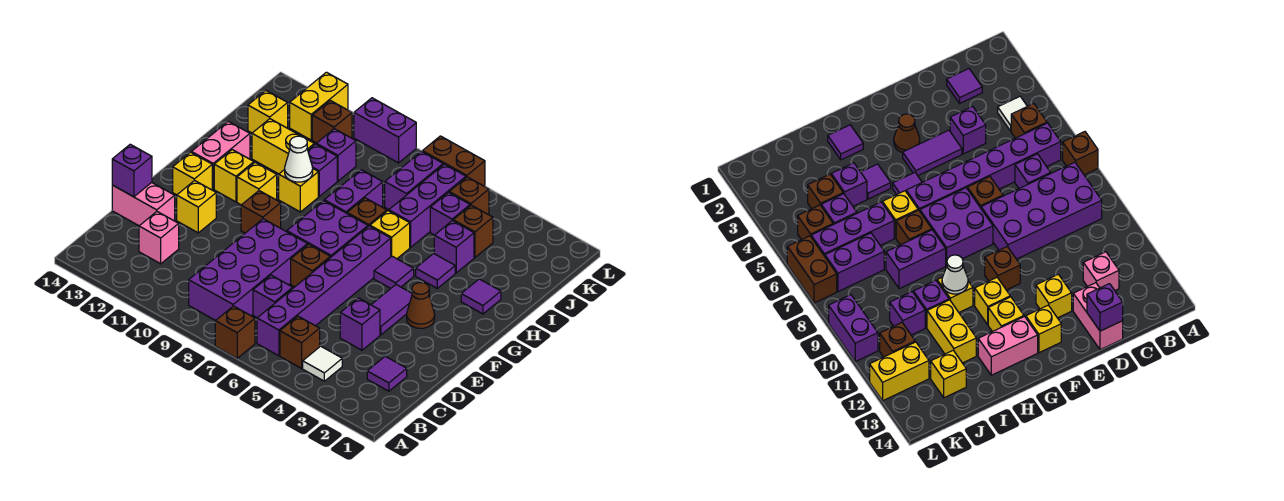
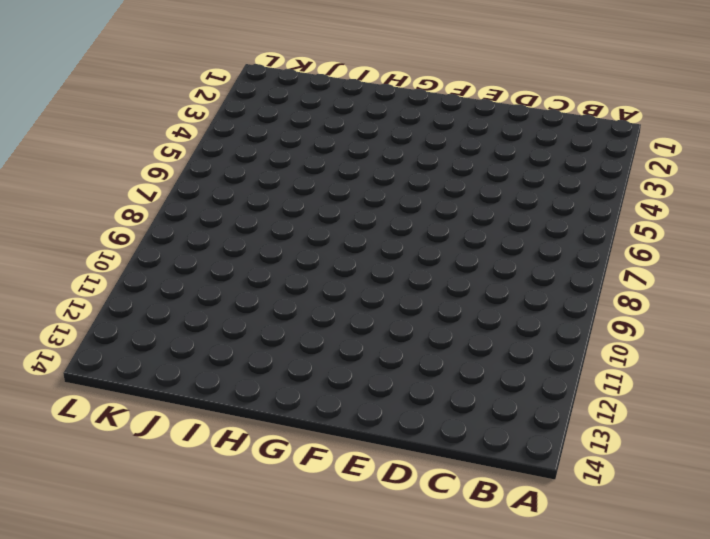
none -> brown brick A7 level 1
none -> white tile B4 level 1
none -> brown brick B5 level 1
none -> purple brick B6:G6 level 1

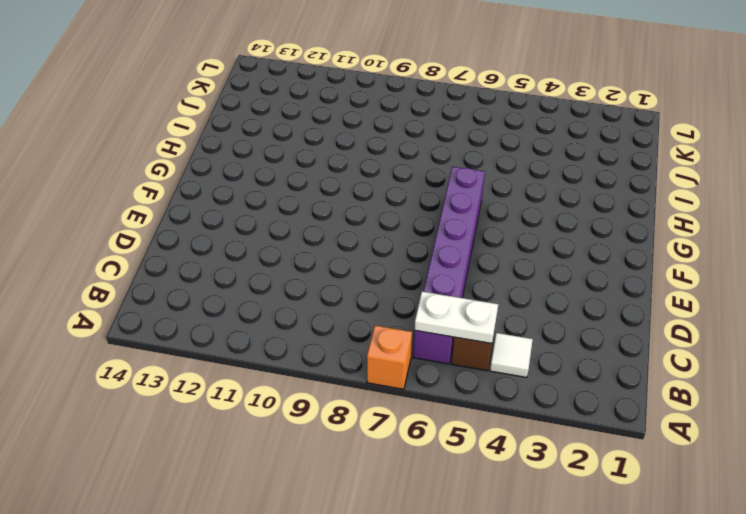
orange brick A7 level 1 -> brown brick A7 level 1
white plate B5:B6 level 2 -> none
none -> purple brick B8:E9 level 1
none -> purple tile C2 level 1
none -> purple brick C7 level 1
none -> pink brick C12 level 1

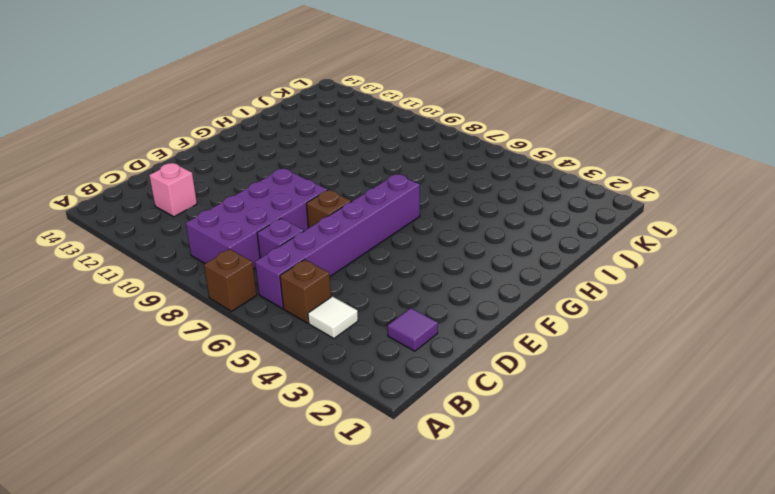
none -> purple brick D4 level 1
none -> pink brick D13:D14 level 1
none -> purple tile E4:F4 level 1
none -> yellow brick E12 level 1

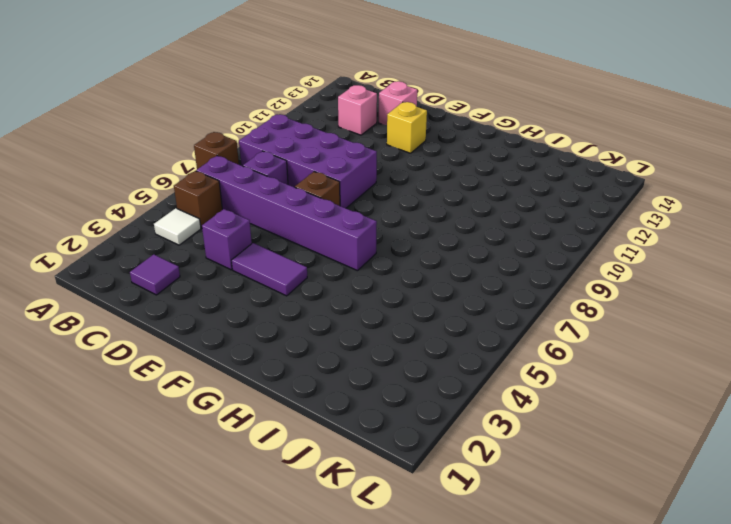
pink brick D13 level 1 -> pink brick D13:D14 level 1
none -> brown cone F3 level 1
none -> purple brick F7:G8 level 1
none -> brown brick F10 level 1
none -> yellow brick F13 level 1

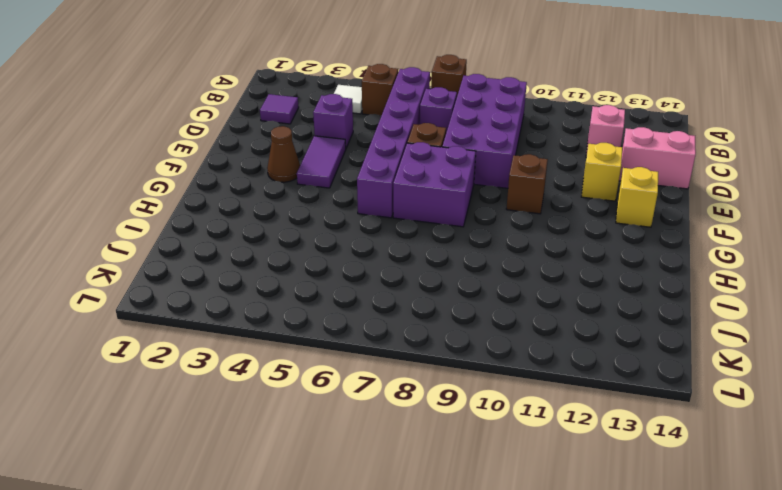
none -> purple tile G5 level 1
none -> yellow brick G11 level 1
none -> yellow brick G12 level 1
none -> pink brick G13:H13 level 1

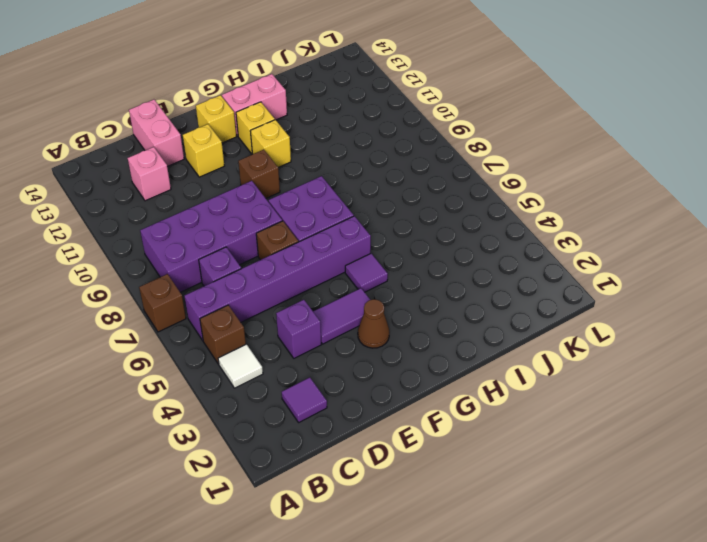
none -> purple tile H2 level 1
none -> purple tile H4 level 1
none -> yellow brick H6 level 1
none -> brown brick H7 level 1

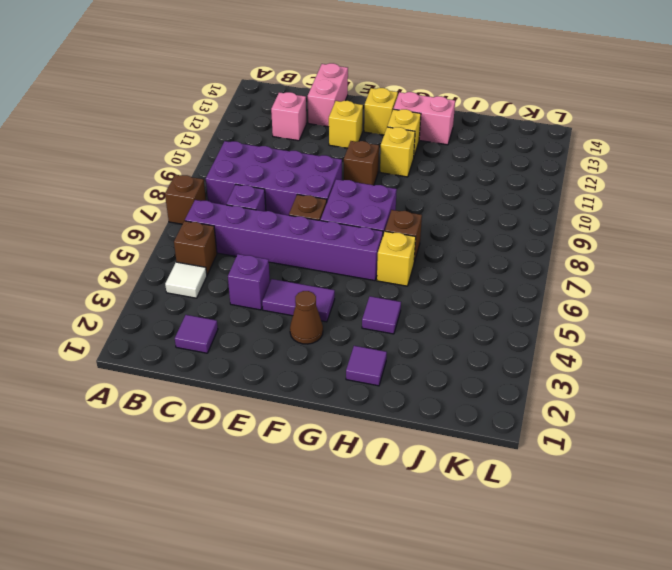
none -> purple tile G5 level 1
none -> purple brick H8:I8 level 1
none -> yellow brick H10 level 1
none -> purple brick I4 level 1

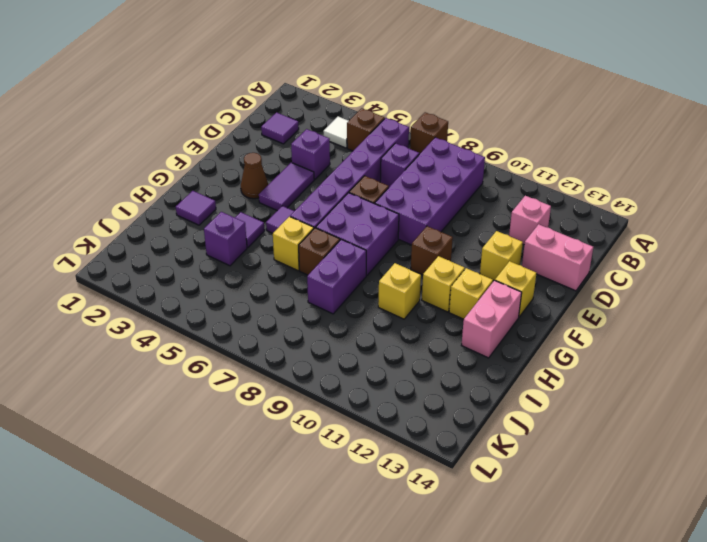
none -> purple brick I6:K6 level 1
none -> purple brick I10 level 1
none -> yellow brick I11:I12 level 1
none -> brown brick J4 level 1

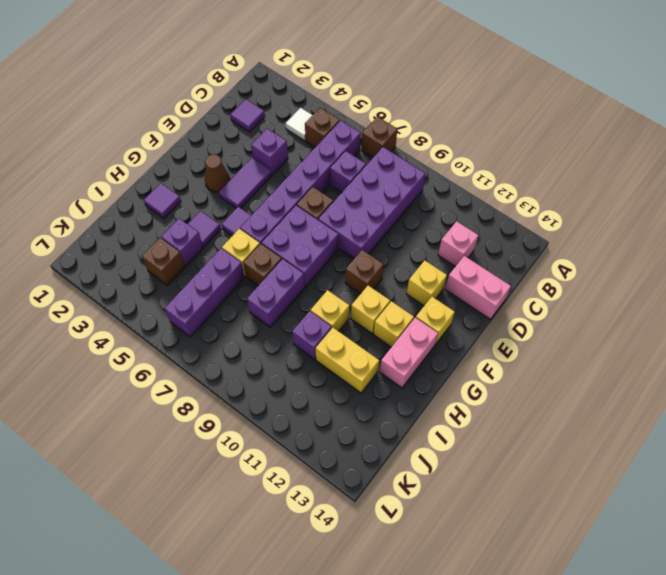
none -> purple brick J5 level 1
none -> purple brick J7:K7 level 1
none -> purple brick J10 level 1
none -> yellow brick J13 level 1

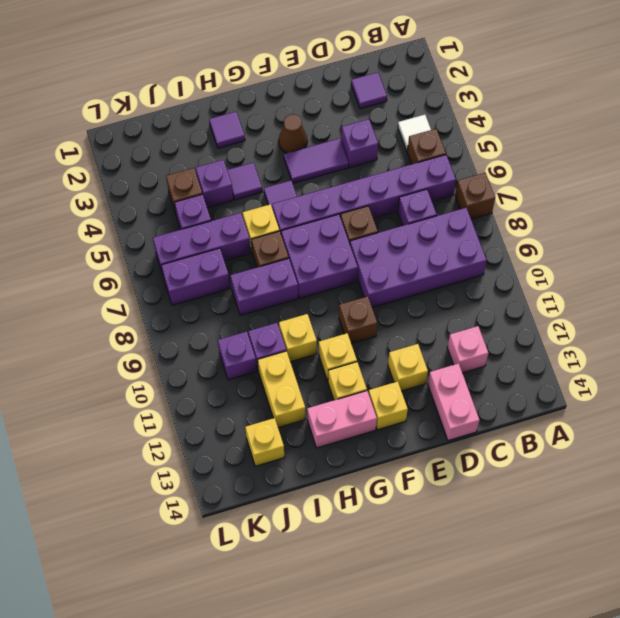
none -> brown brick K5 level 1
none -> brown brick K11 level 1
none -> yellow brick K12:L12 level 1
none -> brown brick L6:L7 level 1

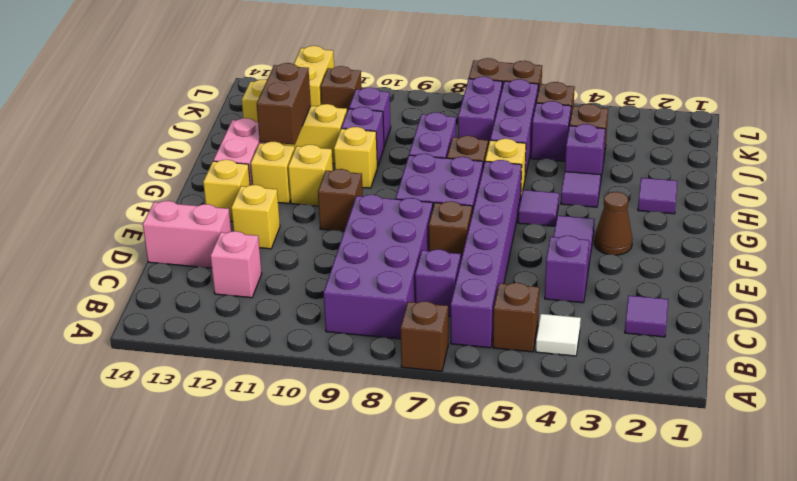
brown brick H12:I12 level 2 -> none
none -> purple brick L9:L10 level 1
none -> purple brick D14 level 2
none -> white cone H10 level 2

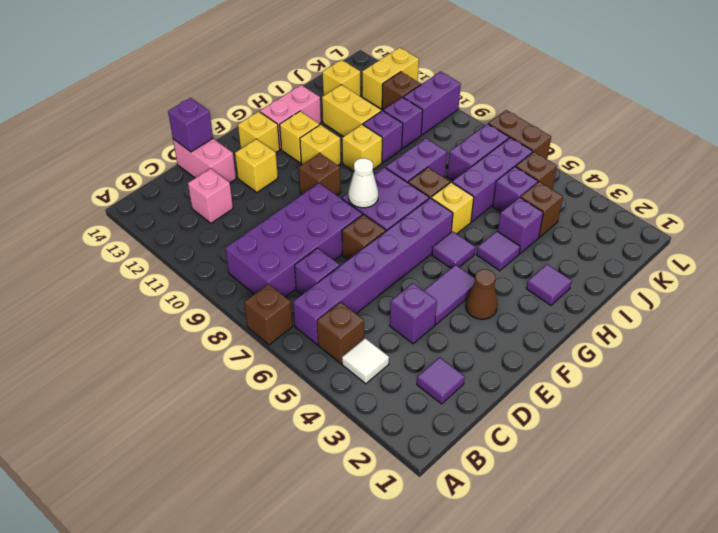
white cone F8 level 2 -> white cone H10 level 2
purple brick K10:L10 level 1 -> purple brick L9:L10 level 1

